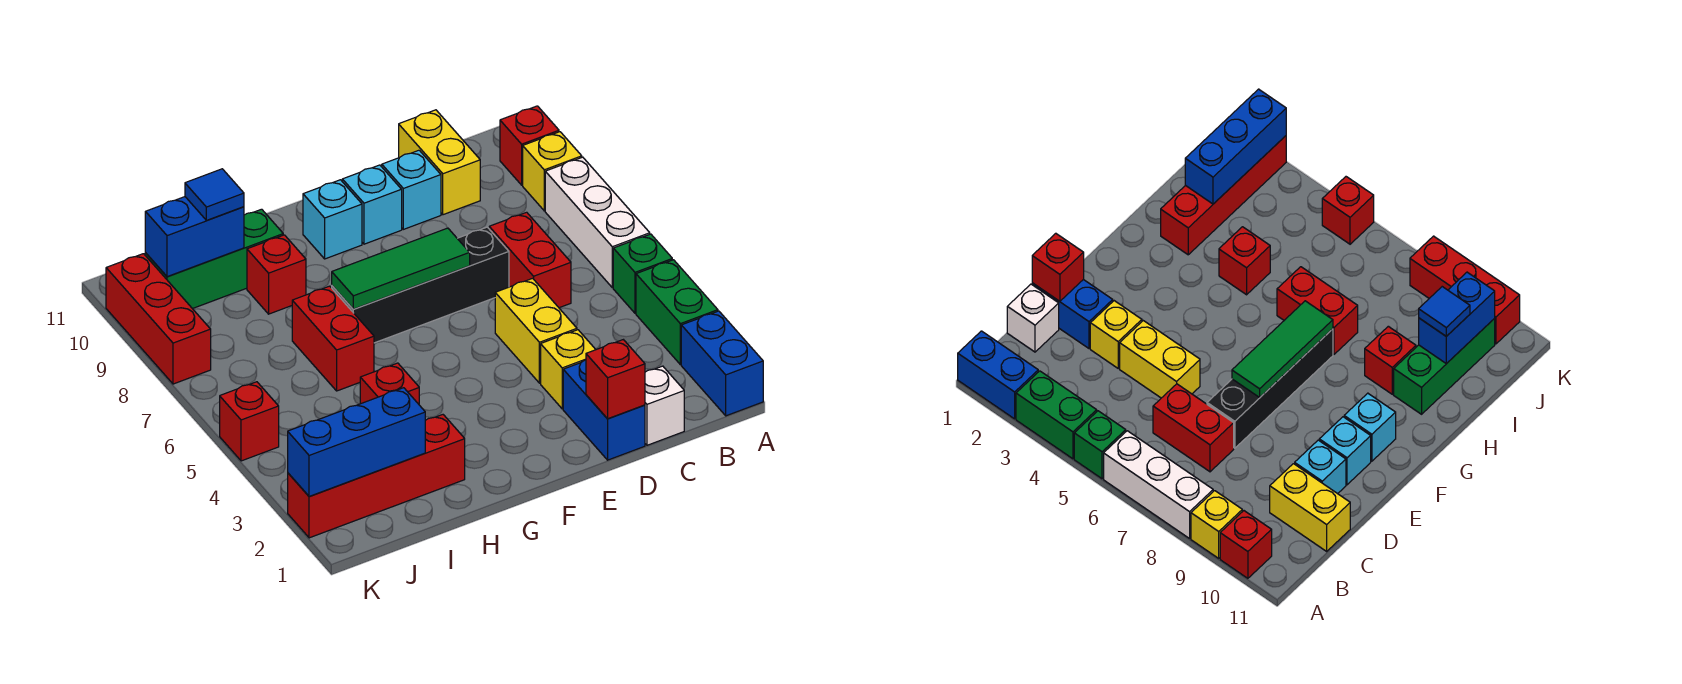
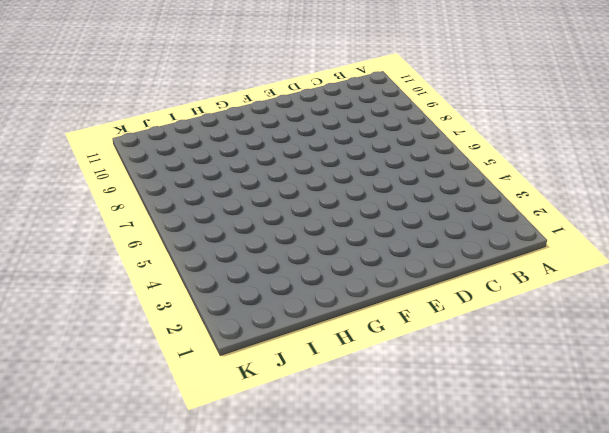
none -> blue brick A1:A2 level 1
none -> green brick A3:A4 level 1
none -> green brick A5 level 1

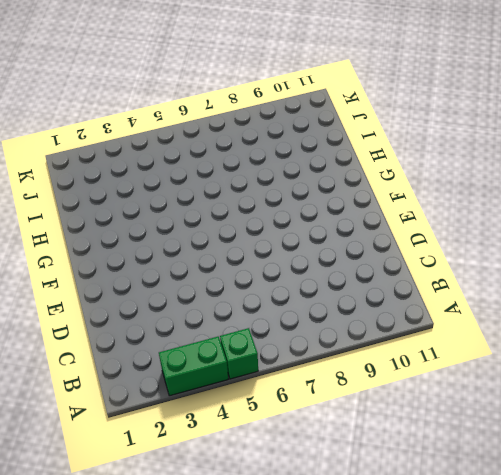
none -> blue brick A1:A2 level 1
none -> white brick A6:A8 level 1
none -> yellow brick A9 level 1

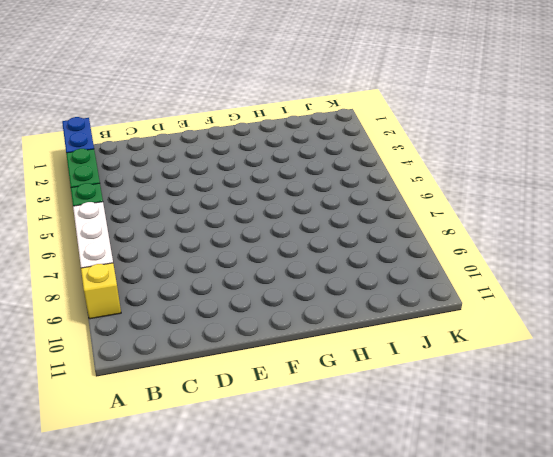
none -> red brick A10 level 1
none -> white brick C1 level 1
none -> red brick C6:C7 level 1

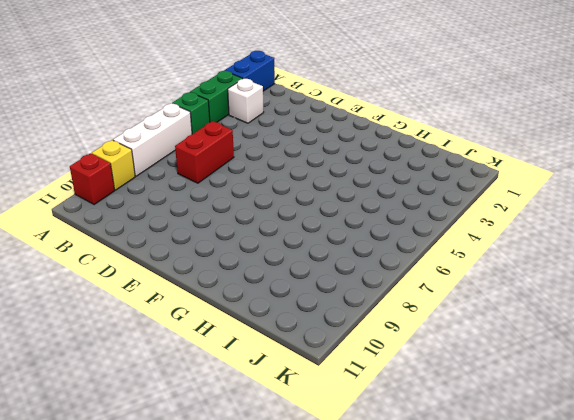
white brick B3 level 1 -> white brick C1 level 1
none -> yellow brick C10:C11 level 1
none -> blue brick D1:D2 level 1
none -> yellow brick D3 level 1

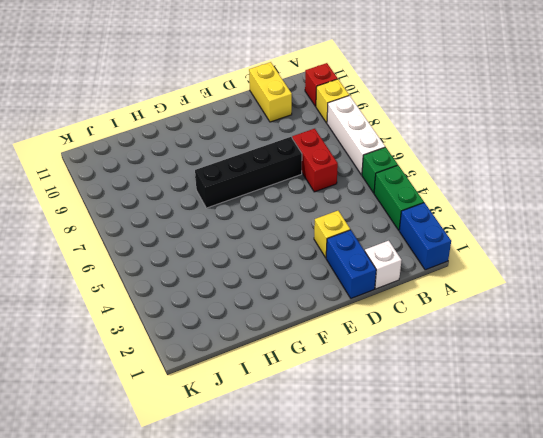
none -> yellow brick D4:D5 level 1
none -> cyan brick D10 level 1
none -> cyan brick E10 level 1

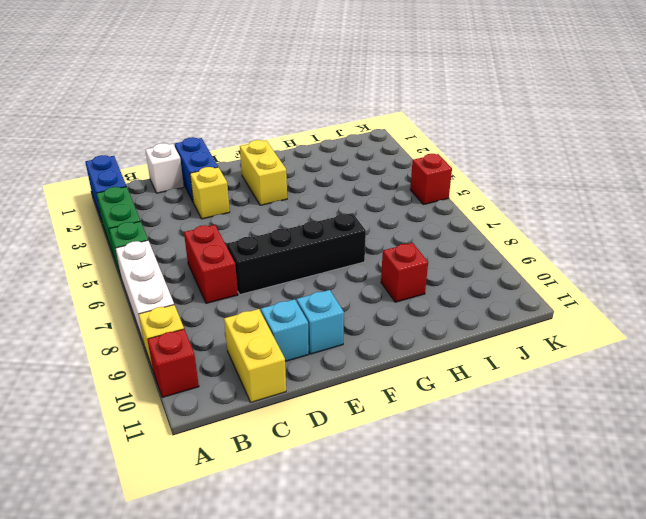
yellow brick F2:F3 level 1 -> yellow brick D4:D5 level 1
none -> cyan brick F10 level 1
none -> red brick H2:K2 level 1
none -> red brick H4 level 1

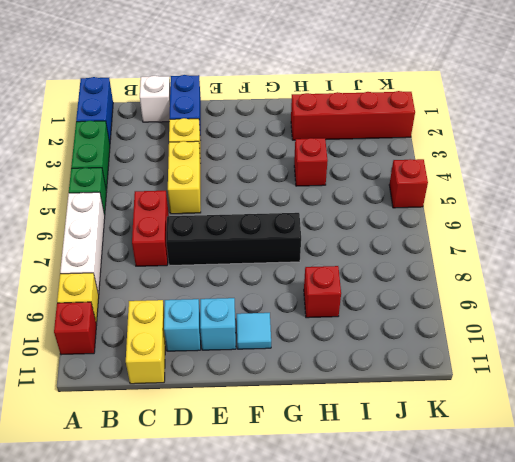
cyan tile F10 level 1 -> cyan brick F10 level 1
none -> red brick H6:H7 level 1
none -> green brick H10:J10 level 1
none -> red brick K8:K10 level 1

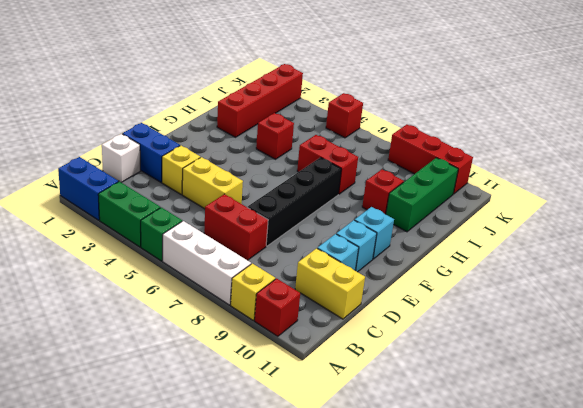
none -> red brick D1 level 2
none -> green tile E7:G7 level 2
none -> blue brick I2:K2 level 2

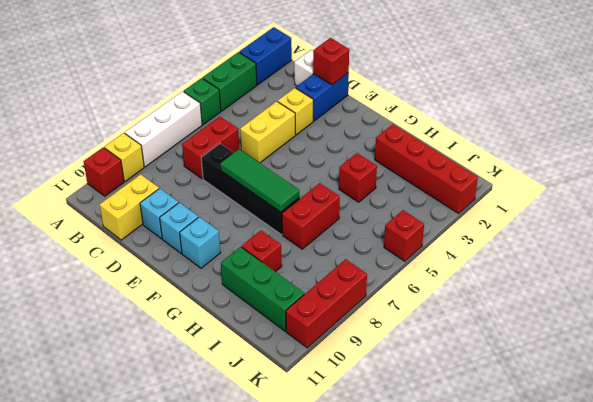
none -> blue brick I2:K2 level 2
none -> blue brick I10:J10 level 2
none -> blue tile I10 level 3

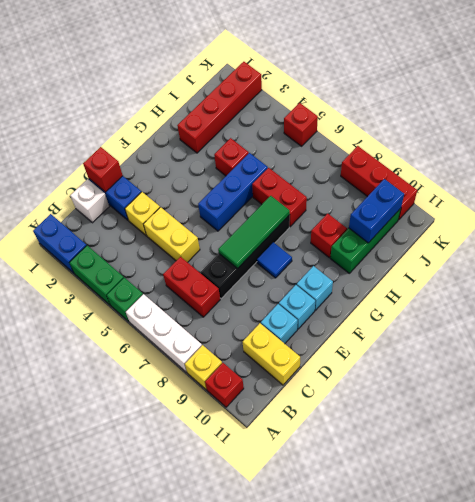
blue brick F5:H5 level 1 -> blue brick I2:K2 level 2
blue tile F8 level 1 -> blue tile I10 level 3

